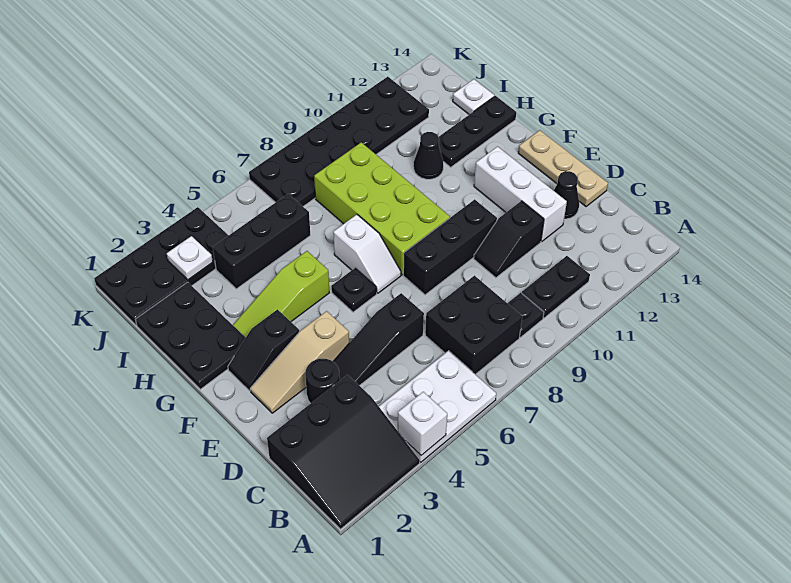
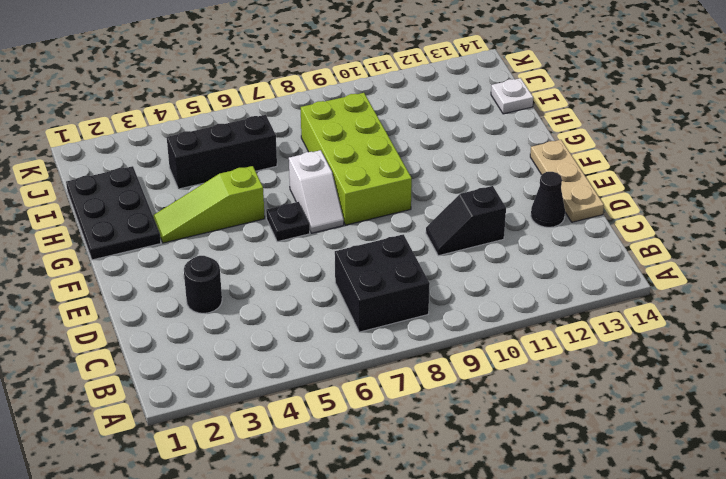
none -> black slope A1:C3 level 1 top C
none -> white plate A4:B6 level 1
none -> black plate B9 level 1

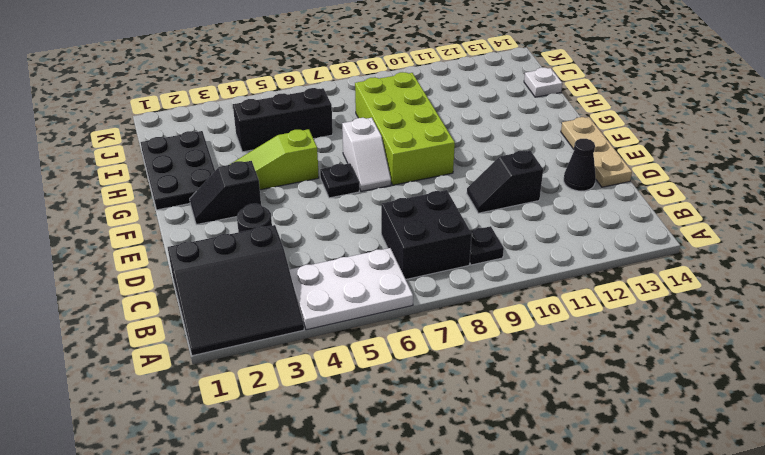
none -> black plate B10:B11 level 1
none -> black slope D4:D6 level 1 top 6
none -> white brick D12:F12 level 1

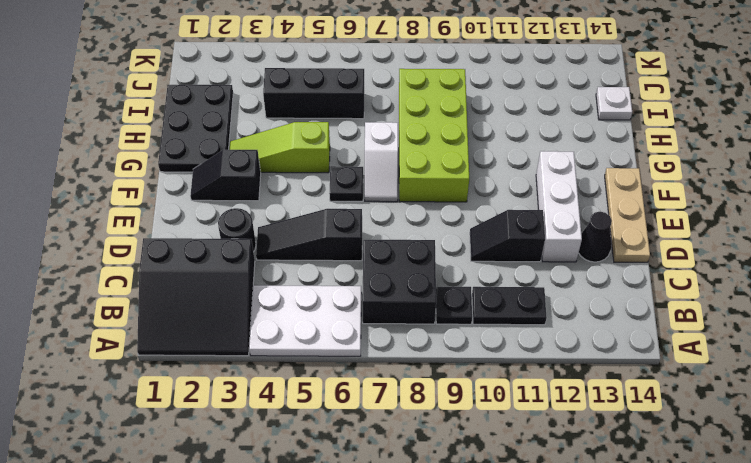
none -> tan slope E2:E4 level 1 top 4
none -> black brick E8:E10 level 1
none -> black cone H11 level 1

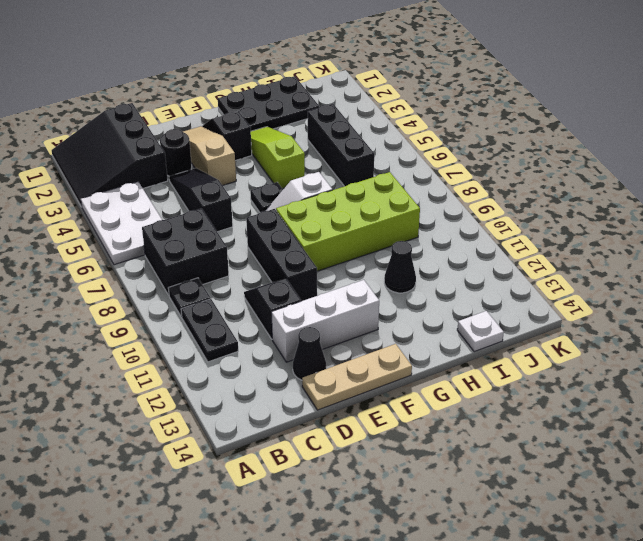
none -> black plate H12:H14 level 1
none -> black plate J1:K4 level 1
none -> black plate J7:K12 level 1

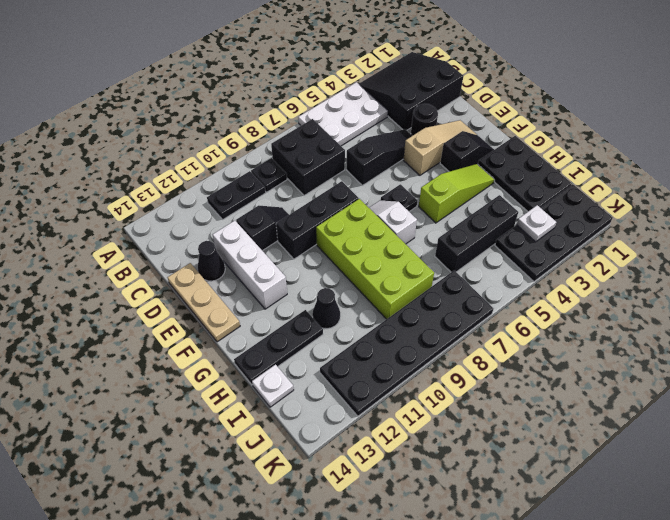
none -> white brick A4 level 2

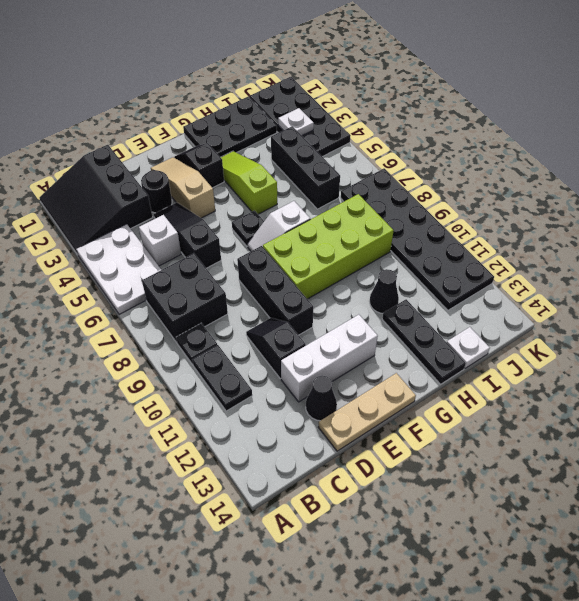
white brick C5 level 1 -> white brick A4 level 2

